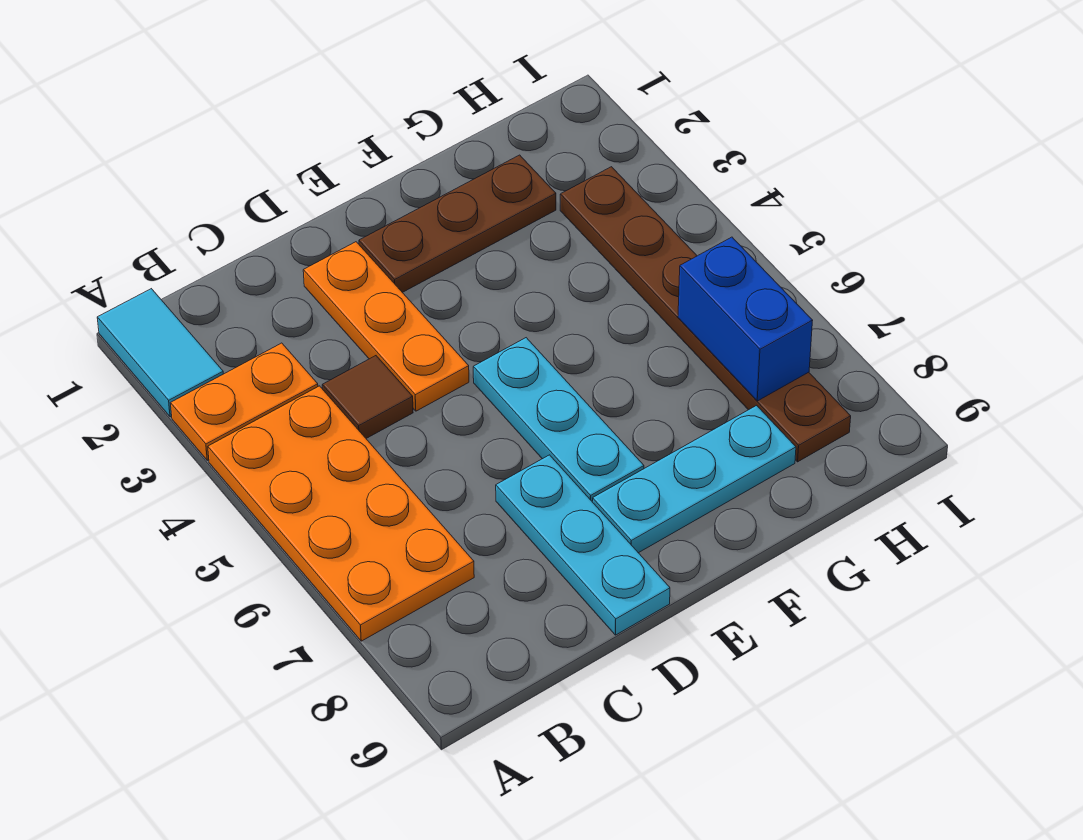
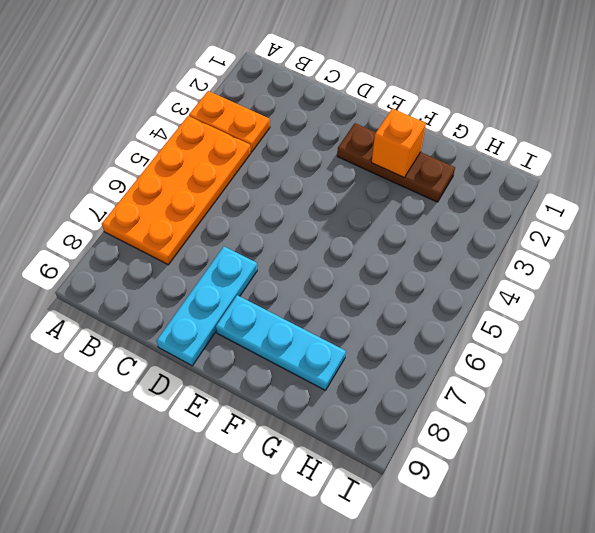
orange brick F2 level 2 -> none
none -> cyan tile A1:A2 level 1
none -> brown tile C4 level 1

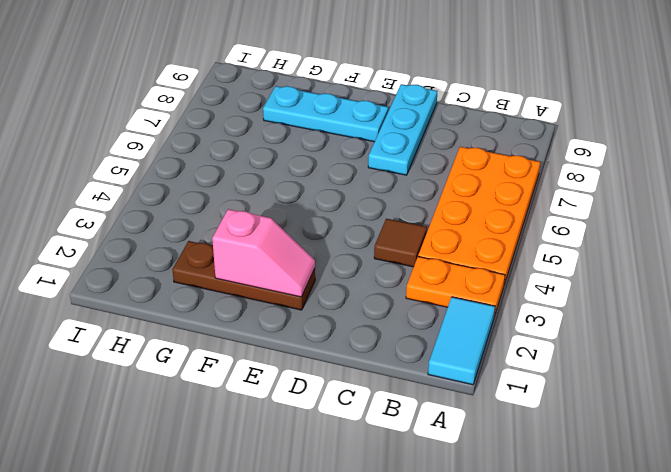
pink slope E2:F2 level 2 top F -> none
none -> orange plate D2:D4 level 1
none -> cyan plate E5:E7 level 1

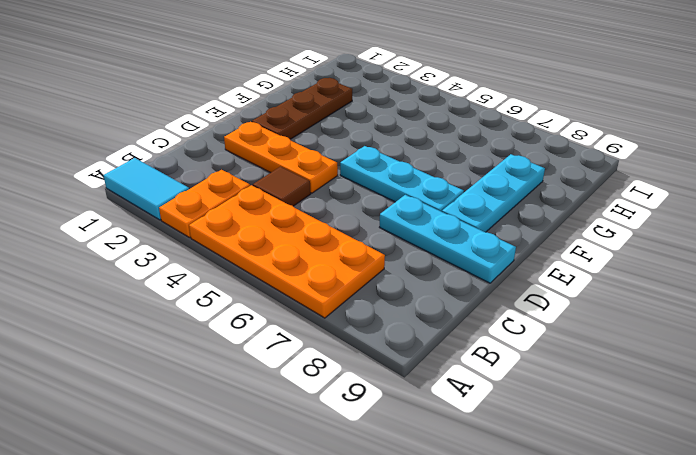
none -> brown plate H3:H8 level 1
none -> blue brick H6:H7 level 2

